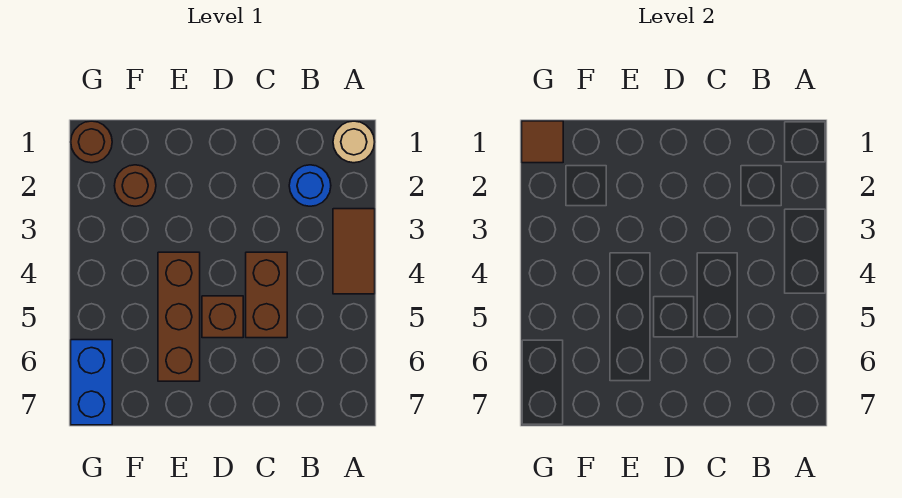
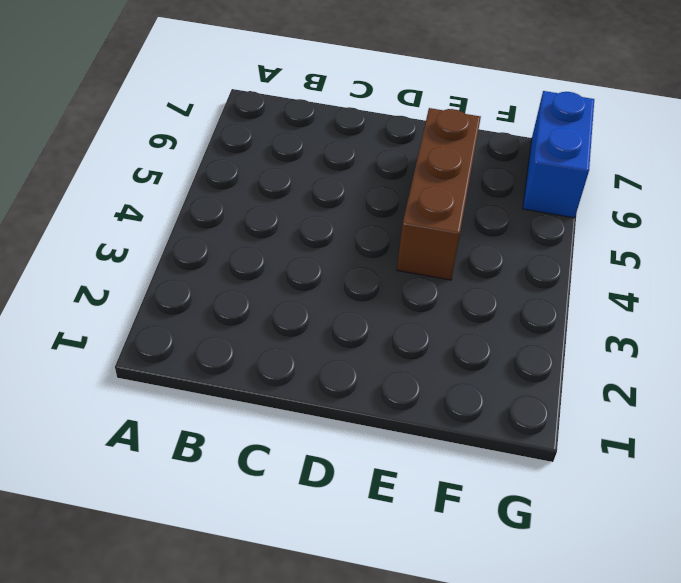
none -> tan round brick A1 level 1
none -> brown tile A3:A4 level 1

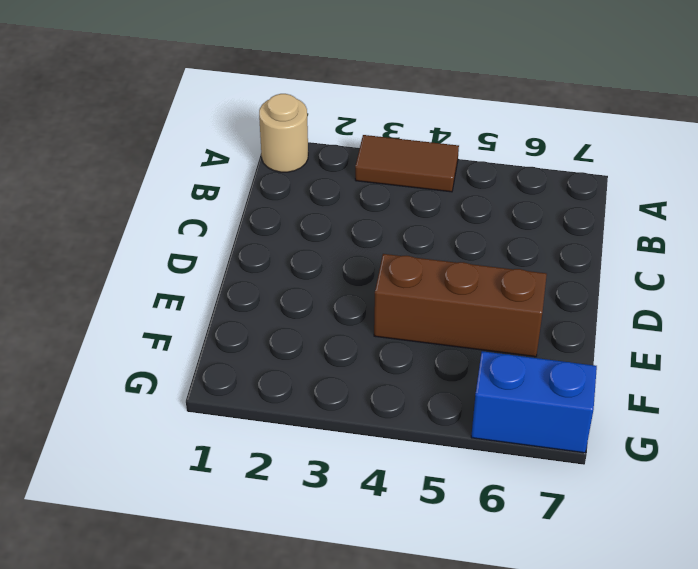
none -> blue round brick B2 level 1
none -> brown brick C4:C5 level 1

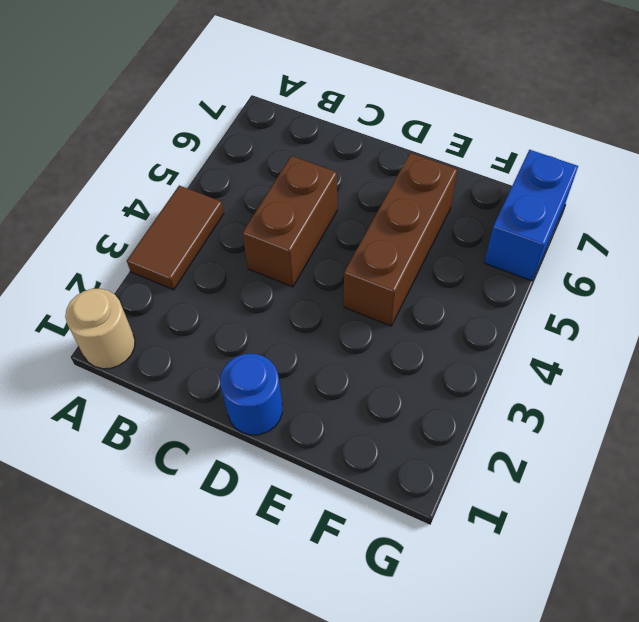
blue round brick D1 level 1 -> blue round brick B2 level 1
none -> brown brick D5 level 1
none -> brown round brick F2 level 1

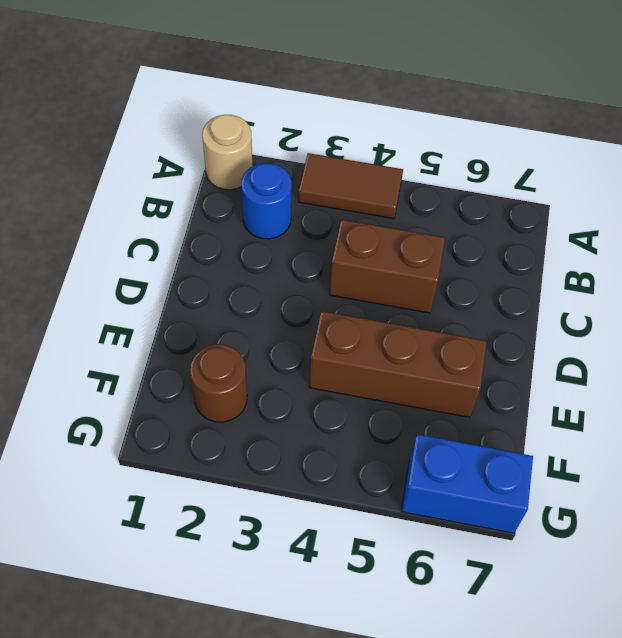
none -> brown brick D5 level 1
none -> brown round brick G1 level 1

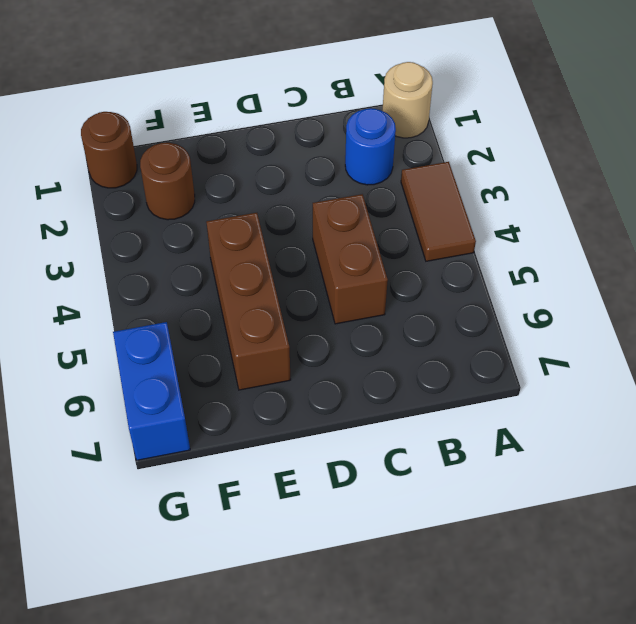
none -> brown brick D5 level 1
none -> brown tile G1 level 2

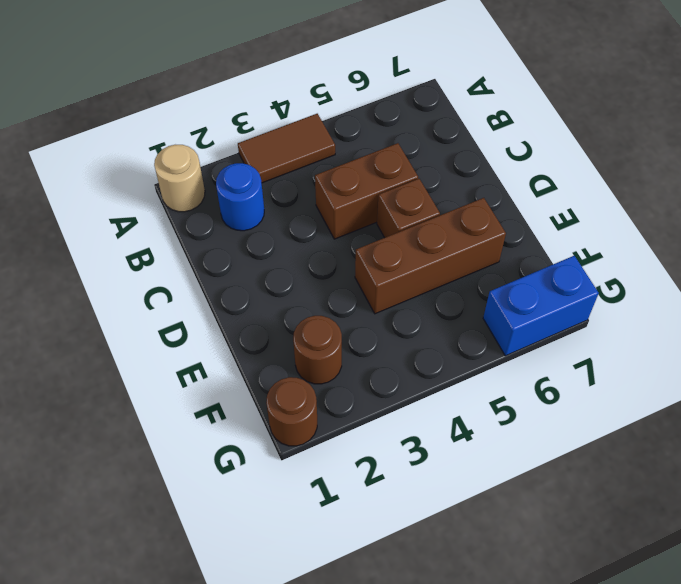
none -> brown tile G1 level 2

